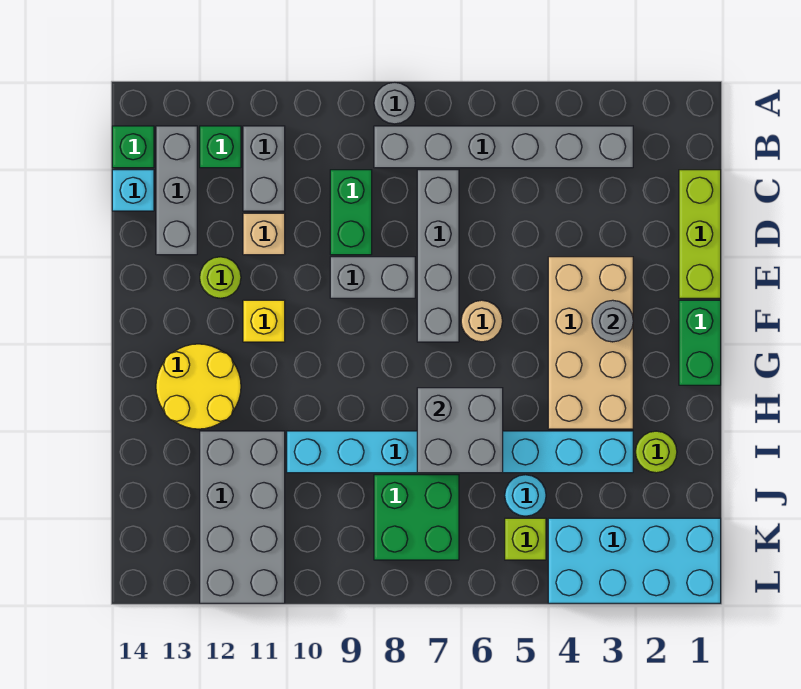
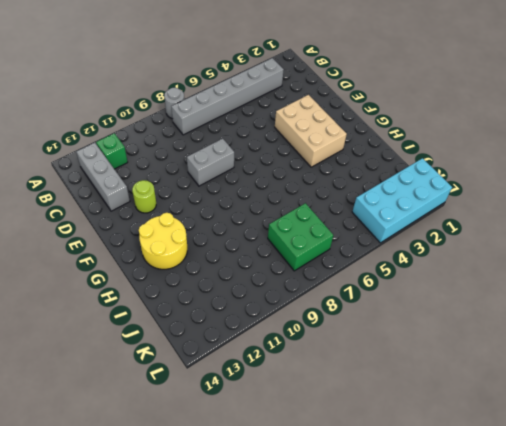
tan brick E3:G4 level 1 -> tan brick E3:H4 level 1
none -> grey brick B11:C11 level 1
none -> green brick B14 level 1
none -> lime brick C1:E1 level 1

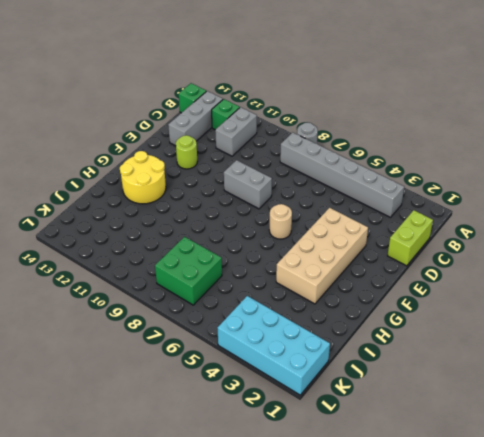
lime brick C1:D1 level 1 -> lime brick C1:E1 level 1
none -> grey brick C7:F7 level 1
none -> green brick C9:D9 level 1
none -> cyan brick C14 level 1

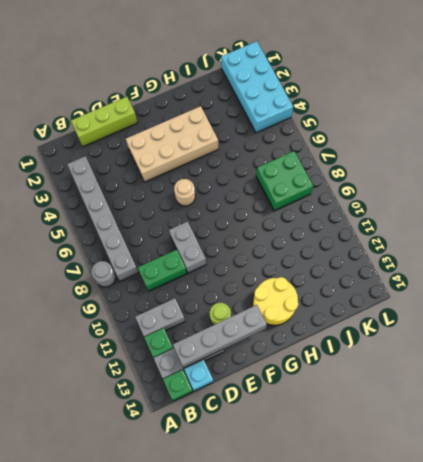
grey brick C13:F13 level 2 -> grey brick C7:F7 level 1
none -> tan brick D11 level 1
none -> green brick F1:G1 level 1
none -> yellow brick F11 level 1

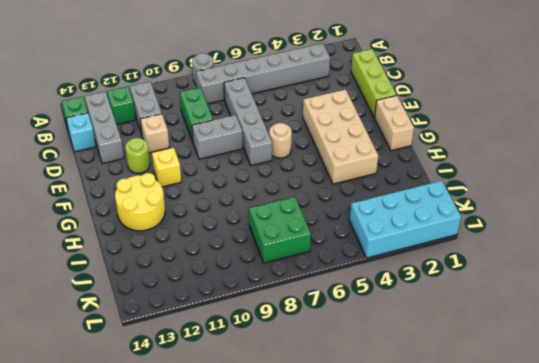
tan brick F1:G1 level 1 -> green brick F1:G1 level 1
none -> lime round brick I2 level 1
none -> cyan brick I3:I10 level 1
none -> grey brick I11:L12 level 1

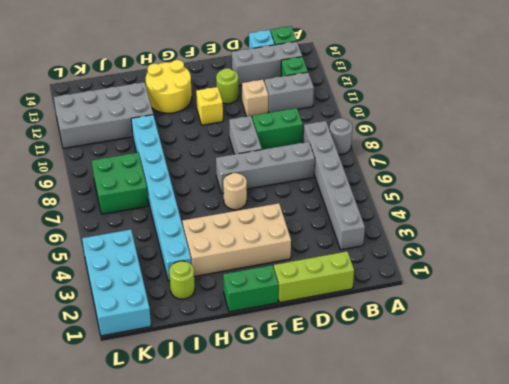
none -> cyan round brick J5 level 1
none -> lime brick K5 level 1
none -> grey round brick F3 level 2

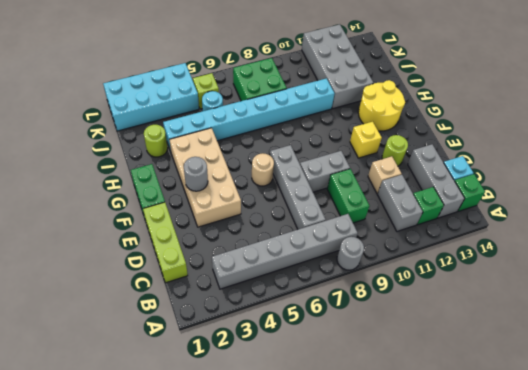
none -> grey brick H6:I7 level 2

